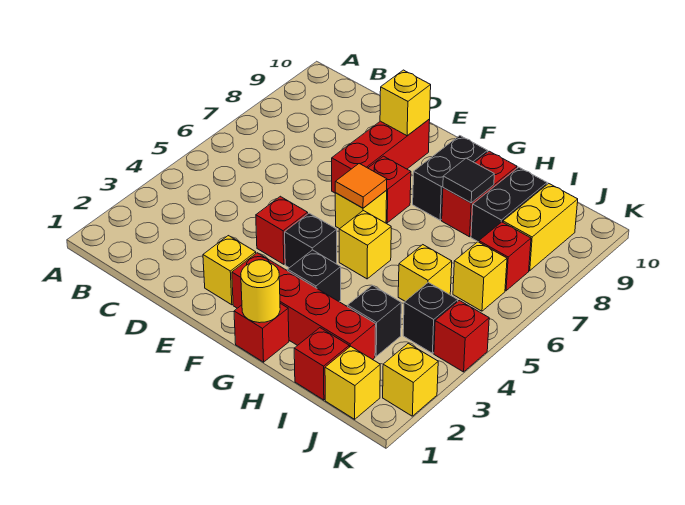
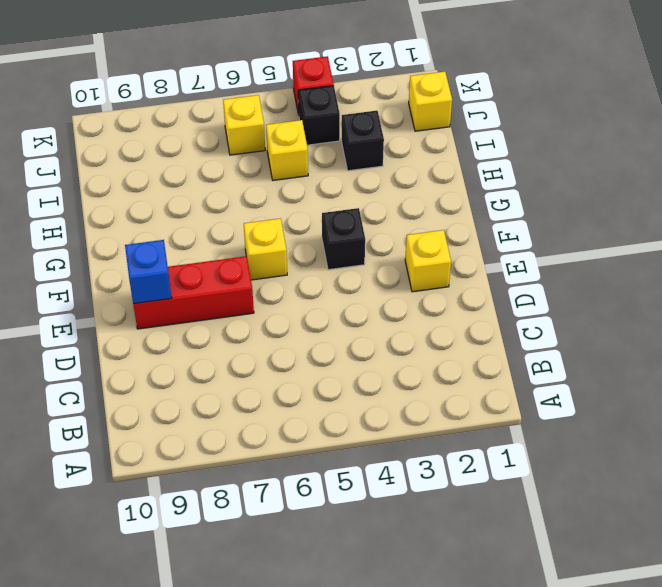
blue brick E9 level 2 -> yellow brick E9 level 2
none -> red brick E4 level 1
none -> red brick F2:I2 level 1
none -> red brick F7 level 1

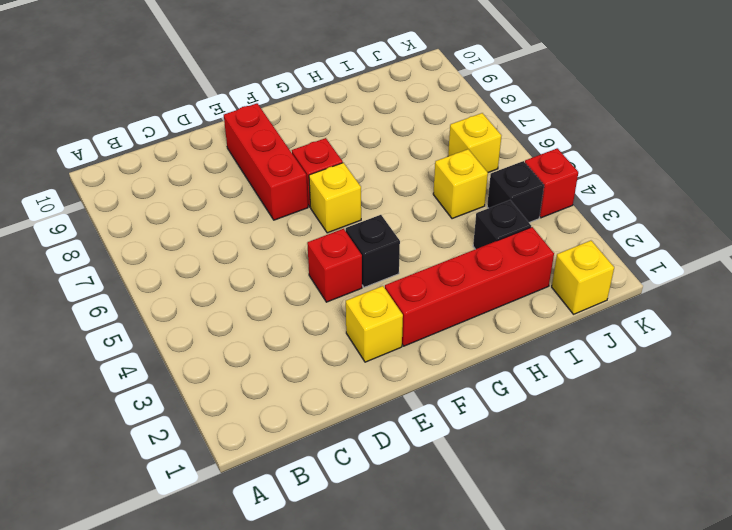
none -> red brick G1 level 1
none -> black brick G3 level 1
none -> yellow brick G5 level 1

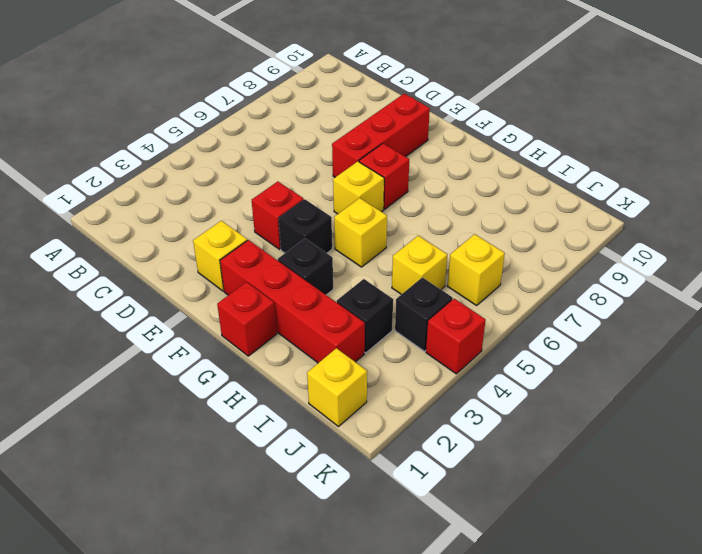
none -> black brick G8:G9 level 1
none -> red brick H8:H9 level 1
none -> red brick I1 level 1

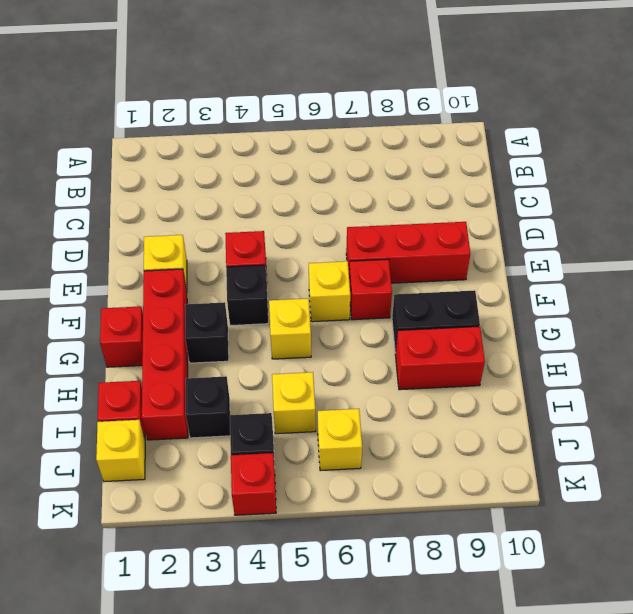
none -> black brick I8:I9 level 1
none -> red brick J7 level 1
none -> yellow brick J8:J9 level 1

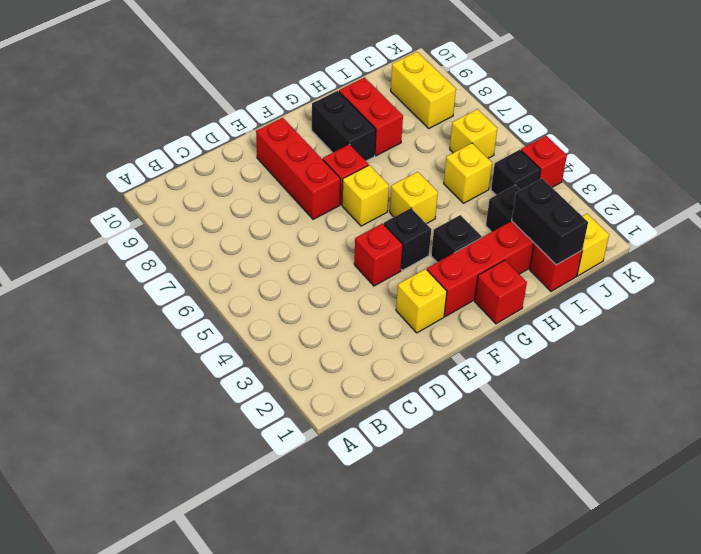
black brick I1:I2 level 2 -> black brick I8:I9 level 1
none -> red brick J7 level 1
none -> yellow brick K2 level 1
none -> yellow brick E9 level 2

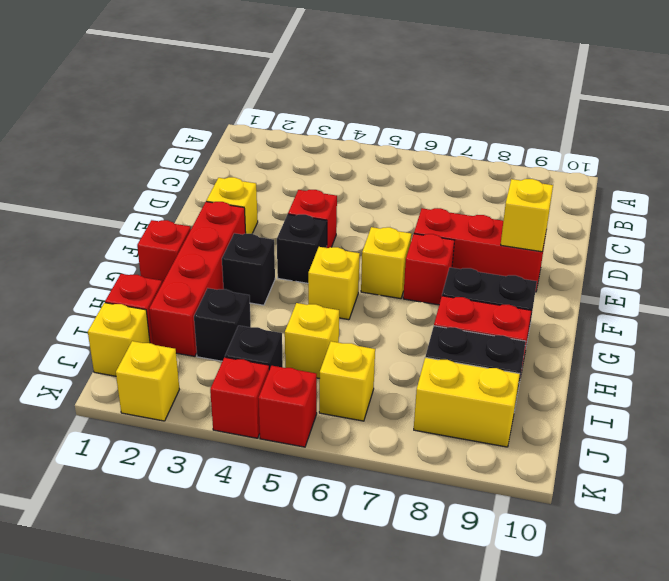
red brick K5 level 1 -> red brick J7 level 1
none -> orange tile F6 level 2
none -> yellow round brick G1 level 2
none -> black tile H8 level 2

